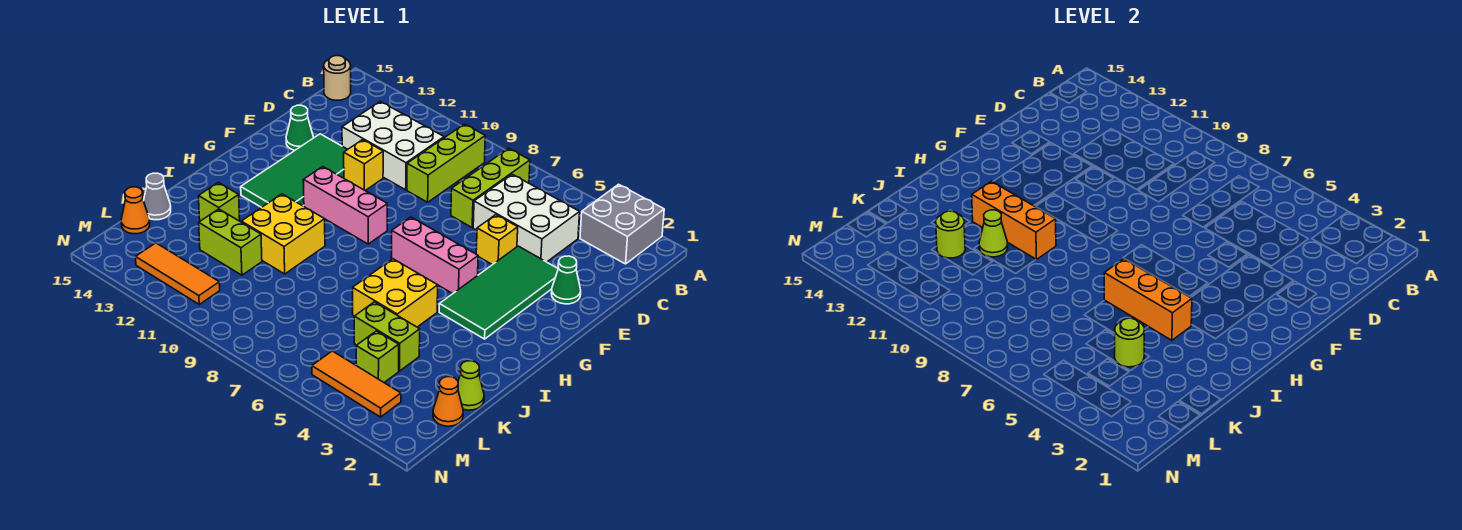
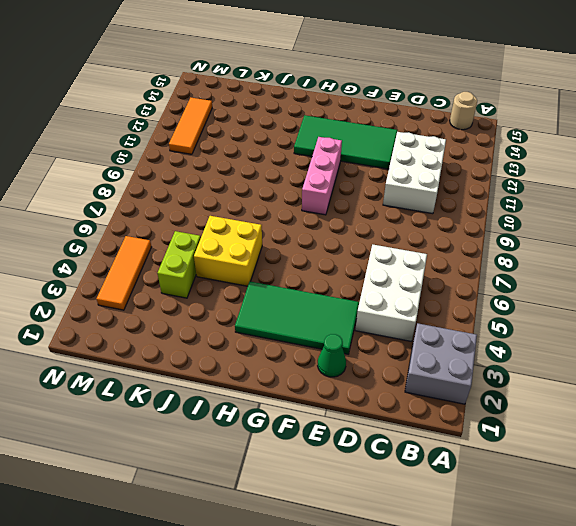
none -> lime brick B7:D7 level 1
none -> lime brick B9:D9 level 1
none -> yellow brick E5 level 1
none -> yellow brick E11 level 1

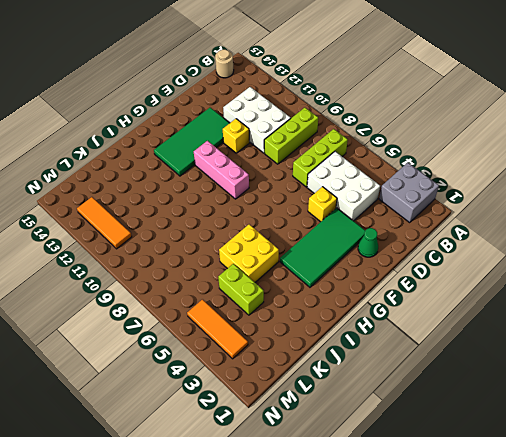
none -> green cone E14 level 1
none -> pink brick G5:G7 level 1
none -> yellow brick I10:J11 level 1
none -> lime brick J13 level 1

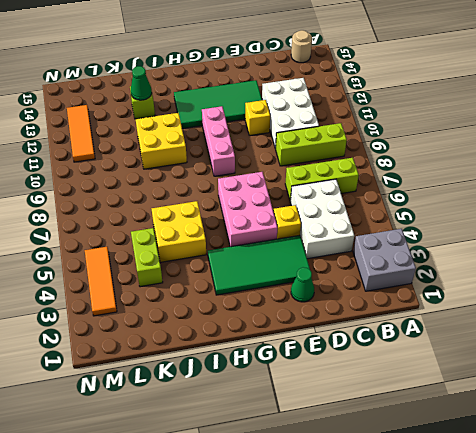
pink brick F5:G7 level 1 -> pink brick G5:G7 level 1
green cone J13 level 2 -> green cone E14 level 1
none -> lime cone K1 level 1
none -> lime brick K11:K12 level 1
none -> grey cone K15 level 1
none -> orange cone L1 level 1

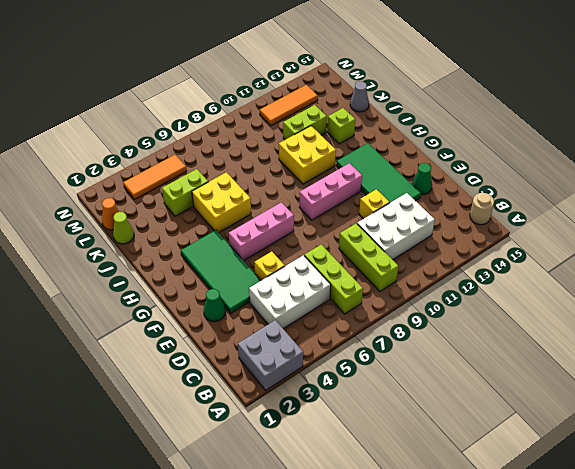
none -> lime brick L4 level 1
none -> orange cone L15 level 1
none -> orange brick I4:I6 level 2
none -> orange brick I10:I12 level 2

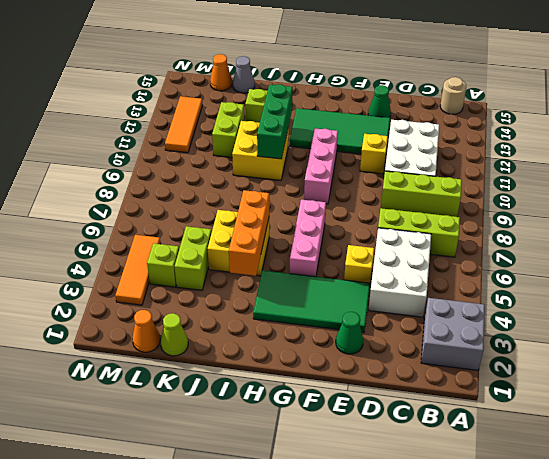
green brick I10:I12 level 2 -> orange brick I10:I12 level 2
none -> lime cone J11 level 2
none -> lime round brick K4 level 2
none -> lime round brick K12 level 2

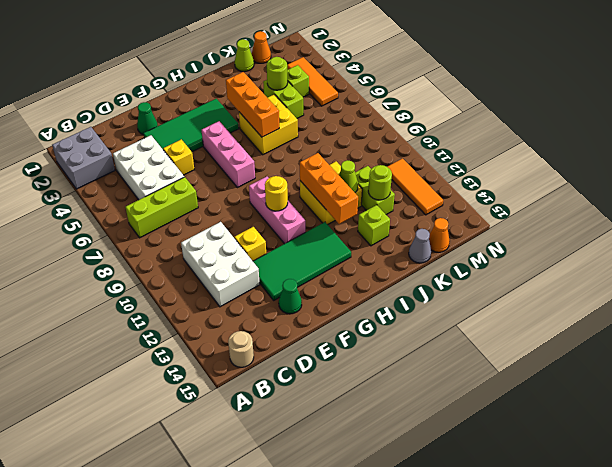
yellow round brick G10 level 2 -> none
none -> lime brick B9:D9 level 1

